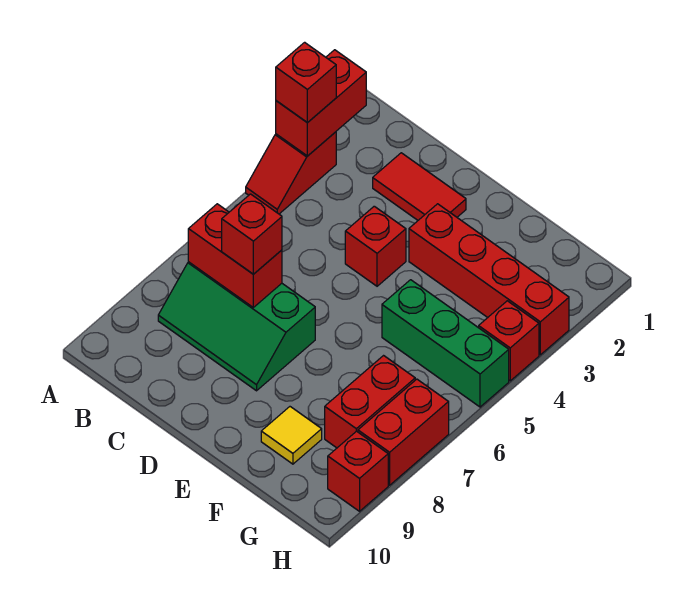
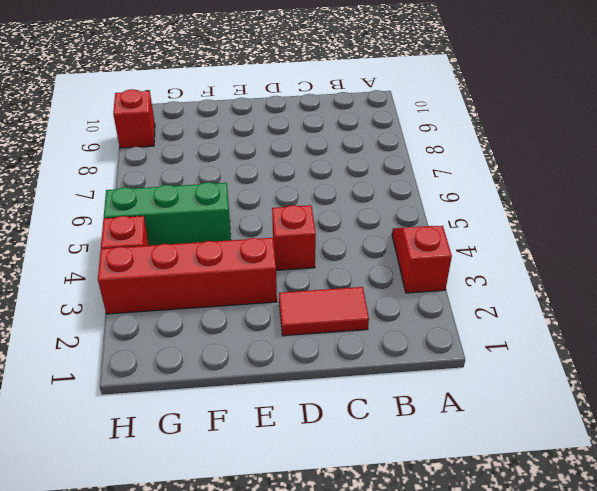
none -> green slope B7:D8 level 1 top 7
none -> yellow tile F9 level 1
none -> red brick G7:G8 level 1

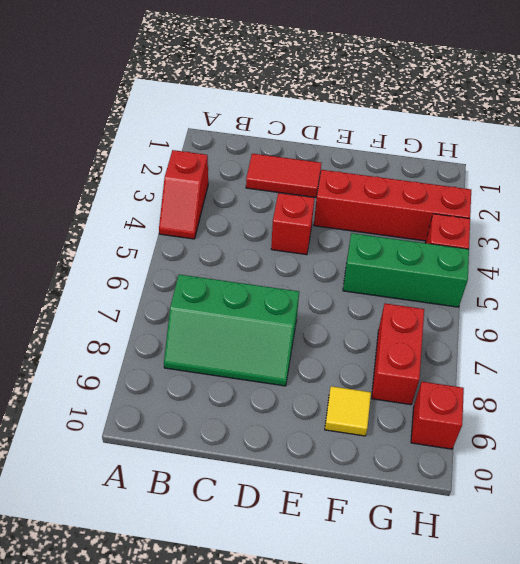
none -> red brick H7:H8 level 1
none -> red brick A2:A3 level 2
none -> red brick B7:C7 level 2

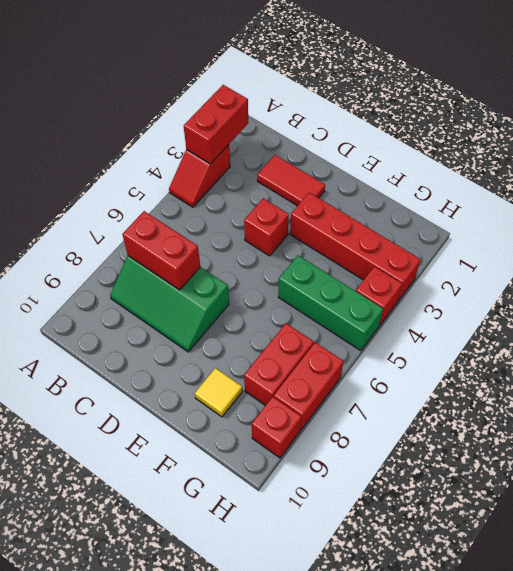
none -> red brick A3 level 3
none -> red brick C7 level 3

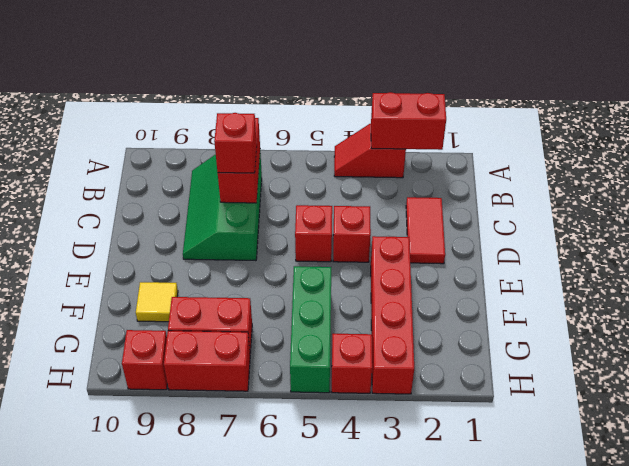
red brick D5 level 1 -> red brick A3 level 3

